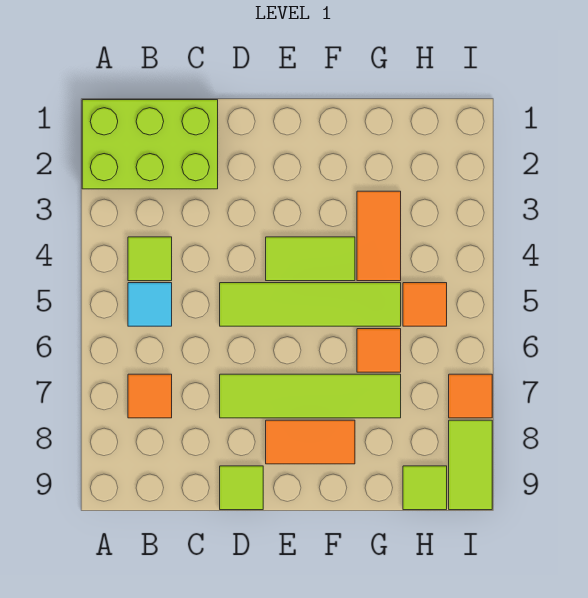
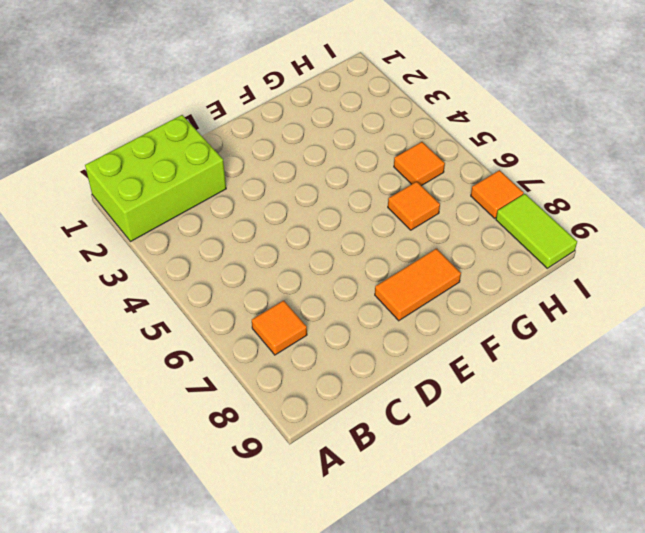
none -> lime tile B4 level 1
none -> cyan tile B5 level 1
none -> lime tile D5:G5 level 1

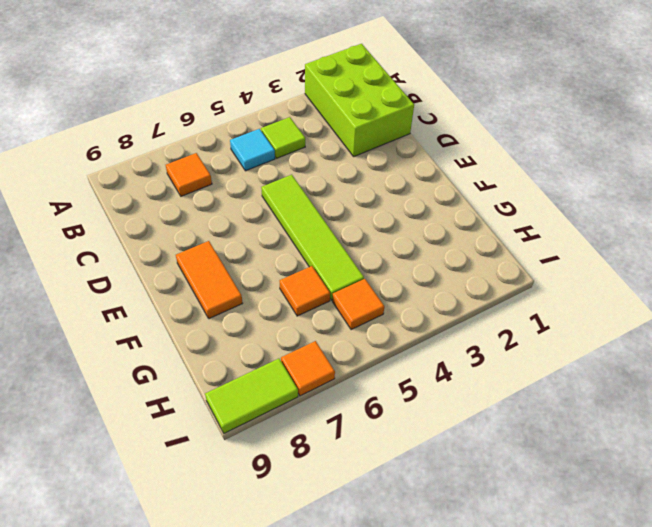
none -> lime tile D7:G7 level 1
none -> lime tile D9 level 1
none -> lime tile E4:F4 level 1

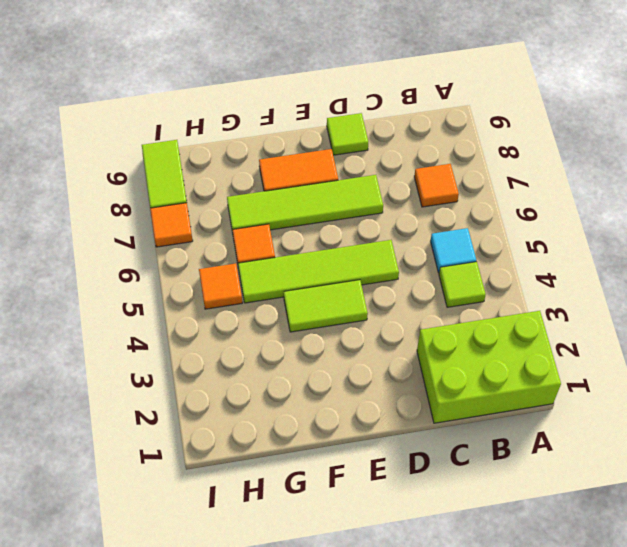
none -> orange tile G3:G4 level 1
none -> lime tile H9 level 1

